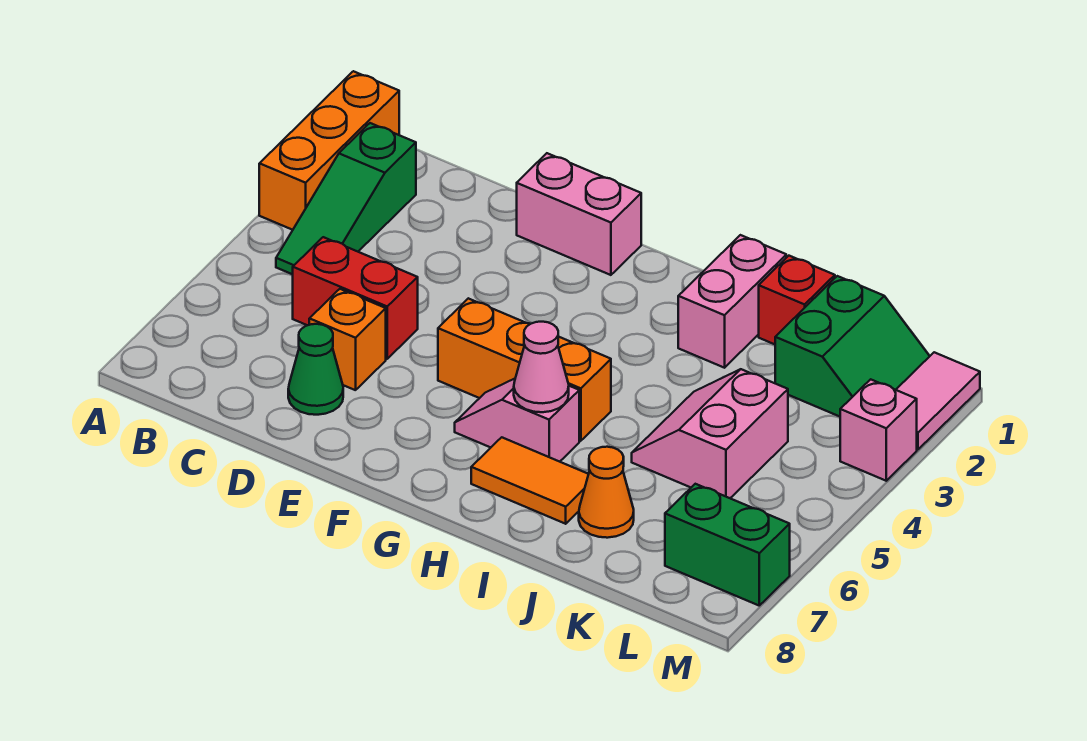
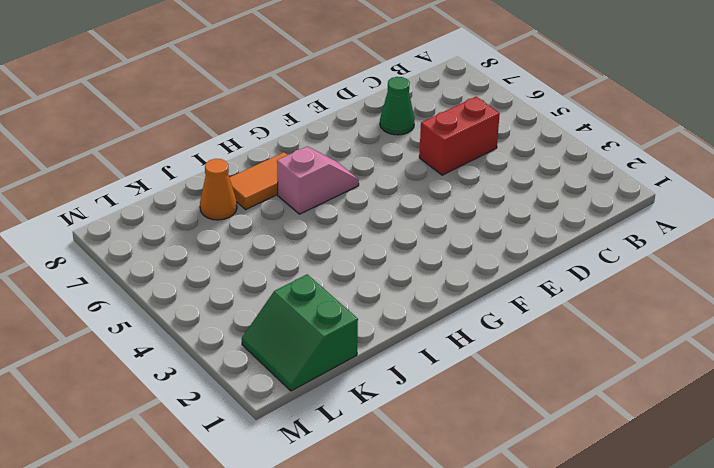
none -> orange brick A1:A3 level 1
none -> green slope B2:B4 level 1 top 2
none -> orange brick D6 level 1

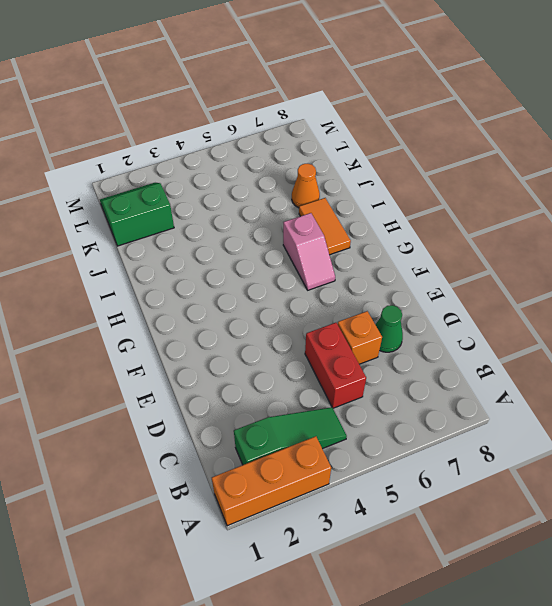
none -> pink brick E1:F1 level 1
none -> orange brick F5:H5 level 1
none -> pink brick I1:I2 level 1

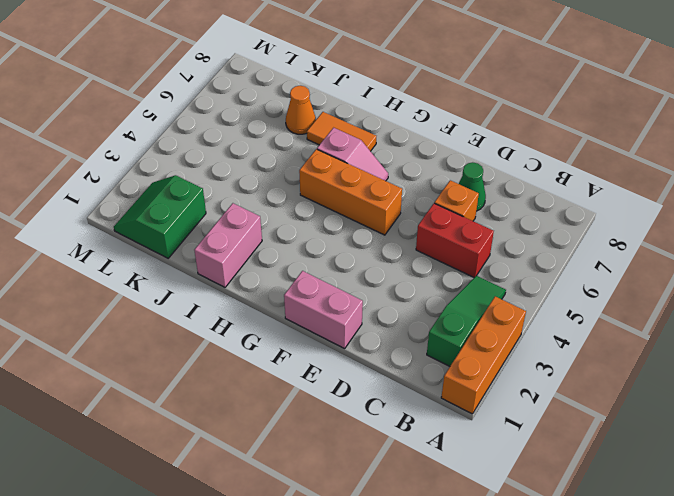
none -> red brick J1 level 1
none -> pink slope J4:K5 level 1 top K
none -> green brick L7:M7 level 1

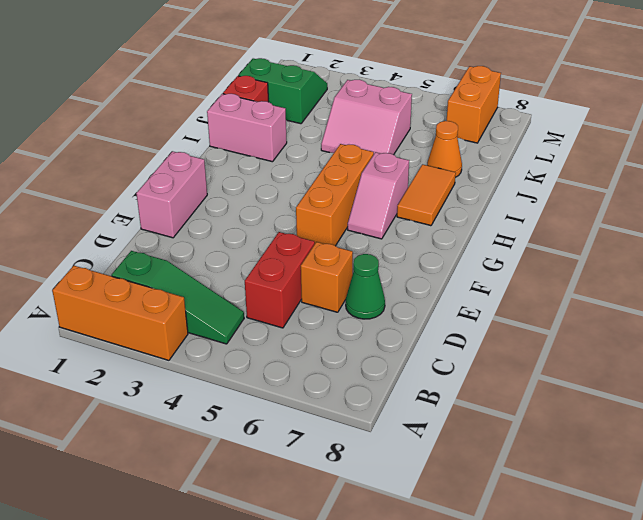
orange brick L7:M7 level 1 -> green brick L7:M7 level 1
none -> pink tile M1:M2 level 1
none -> pink brick M3 level 1
none -> pink cone H6 level 2

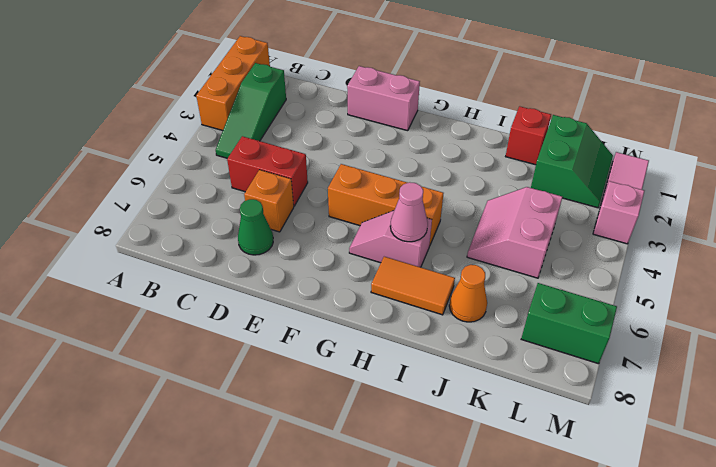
none -> pink brick I1:I2 level 1

